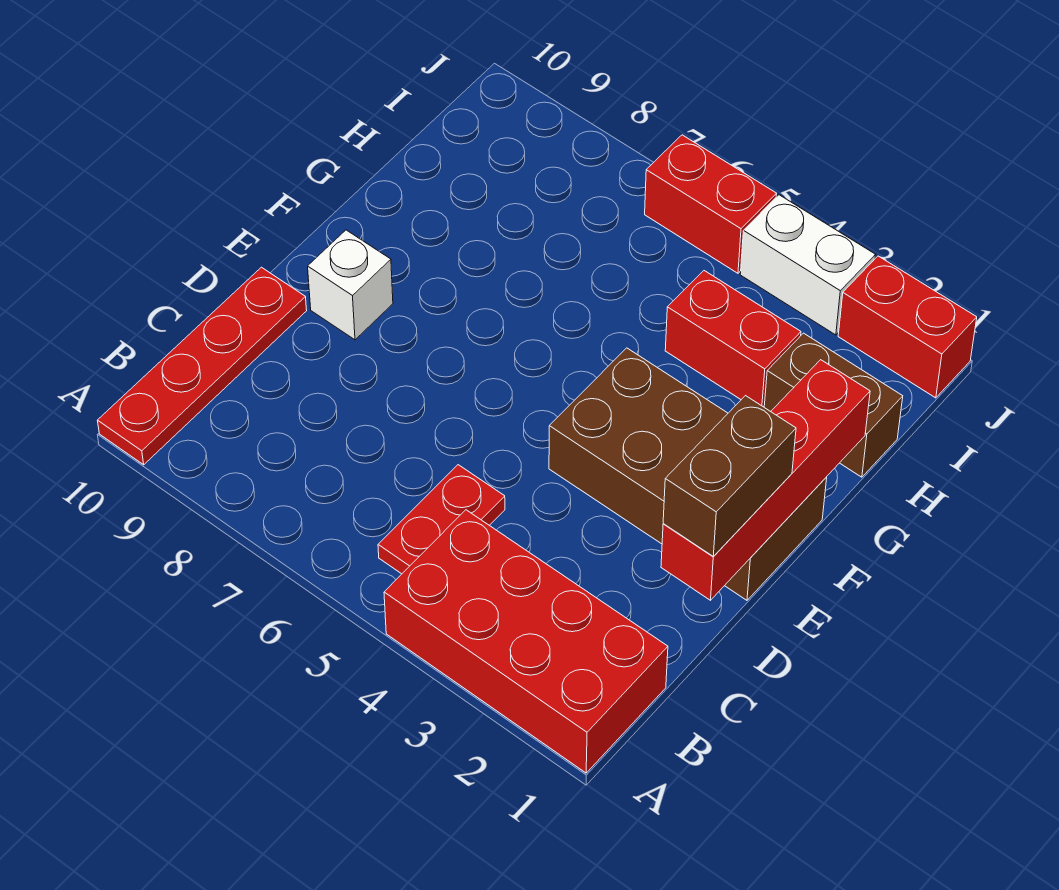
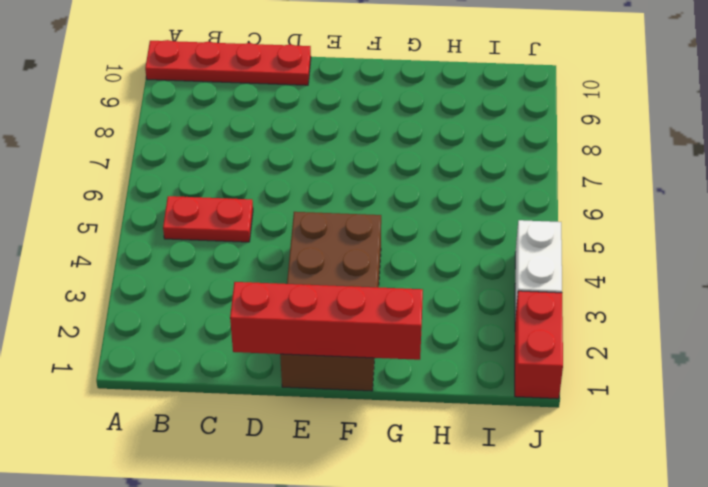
none -> red brick A1:B4 level 1
none -> white brick E9 level 1
none -> brown brick H1:H2 level 1

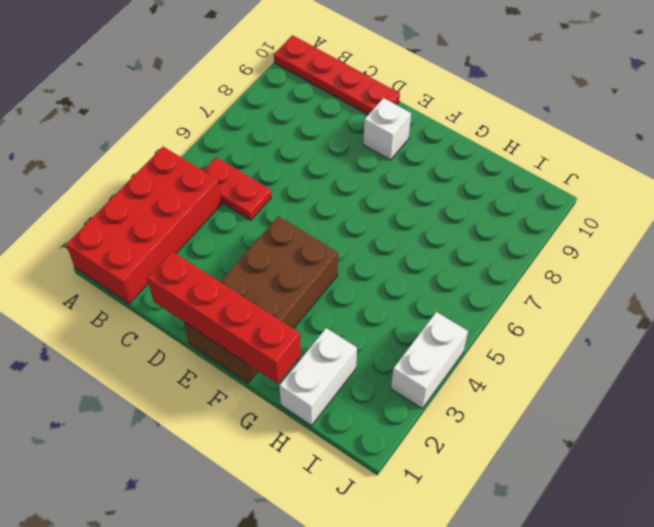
white brick H1:H2 level 1 -> brown brick H1:H2 level 1
none -> red brick H3:H4 level 1
none -> red brick J1:J2 level 1
none -> red brick J5:J6 level 1

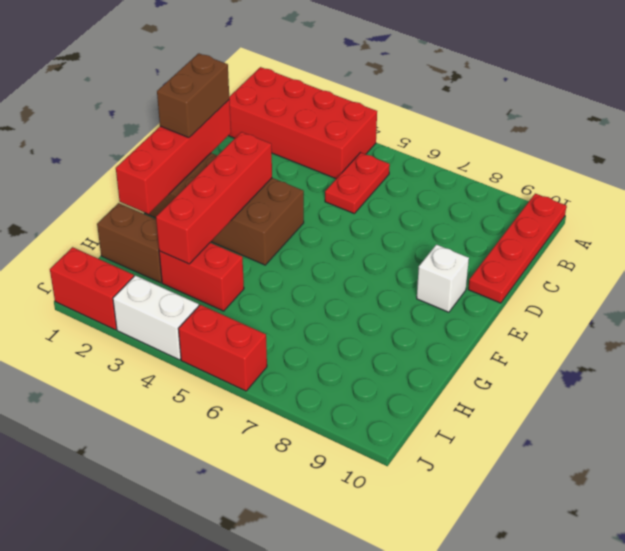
red brick E3:H3 level 2 -> none

